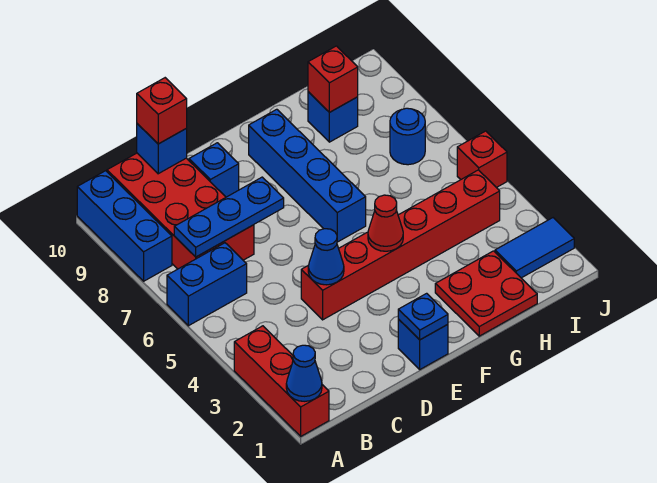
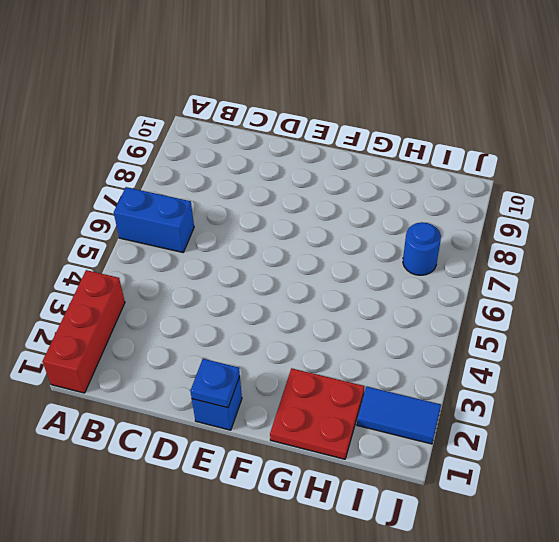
none -> blue brick A8:A10 level 1
none -> red brick B7:C10 level 1
none -> red brick D4:I4 level 1

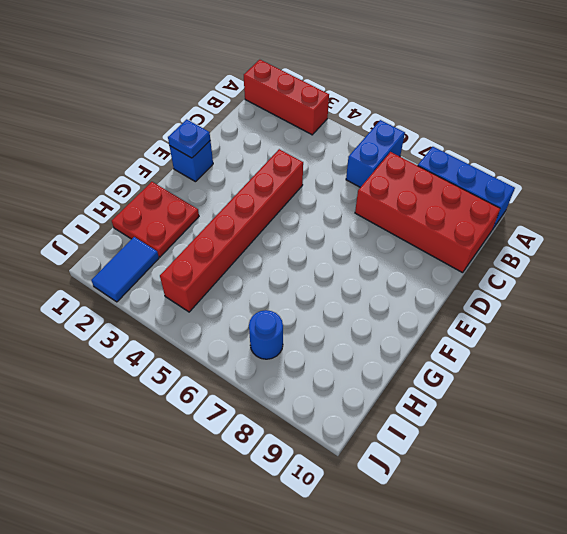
none -> blue brick D9 level 1
none -> blue brick F6:F9 level 1
none -> blue brick H9 level 1

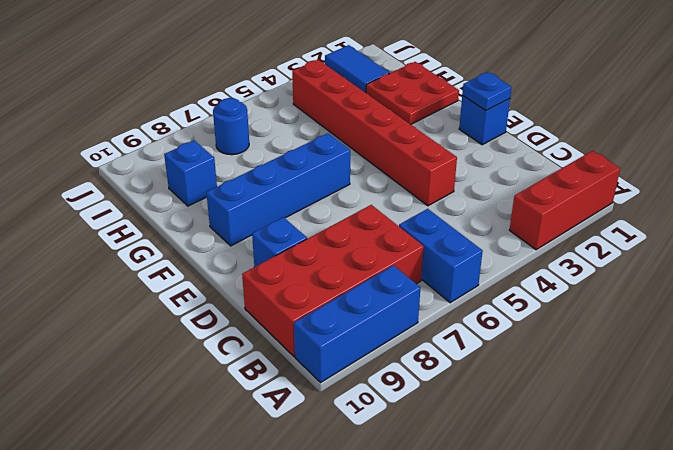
none -> red brick J5 level 1
none -> blue cone A1 level 2
none -> blue plate B7:D7 level 2

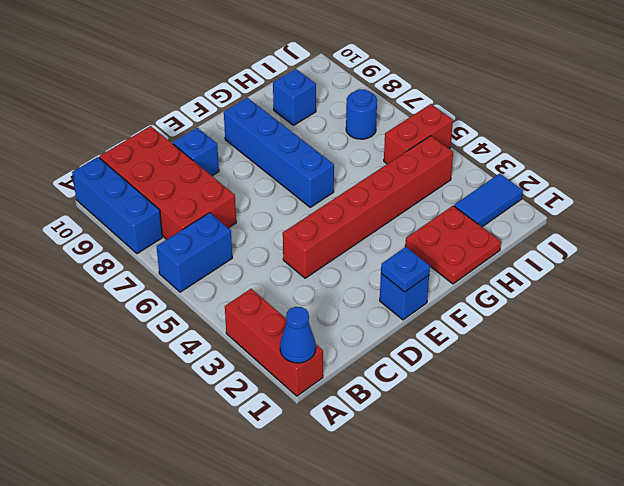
red brick I5:J5 level 1 -> red brick J5 level 1
none -> blue plate B7:D7 level 2
none -> blue brick C10 level 2
none -> blue cone D4 level 2

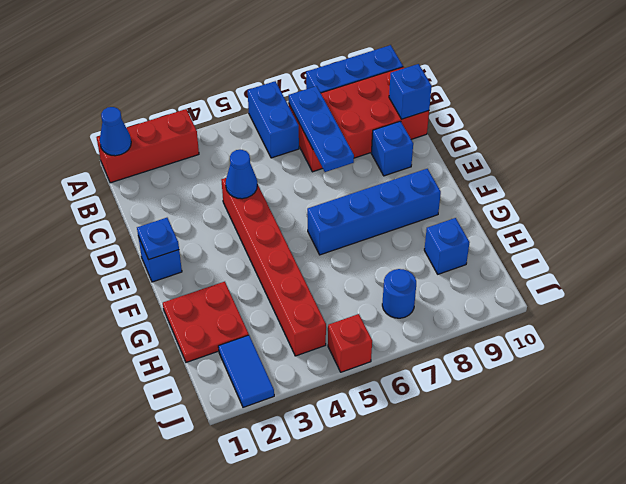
none -> red cone F4 level 2
none -> red brick H9 level 2
none -> red brick C10 level 3

